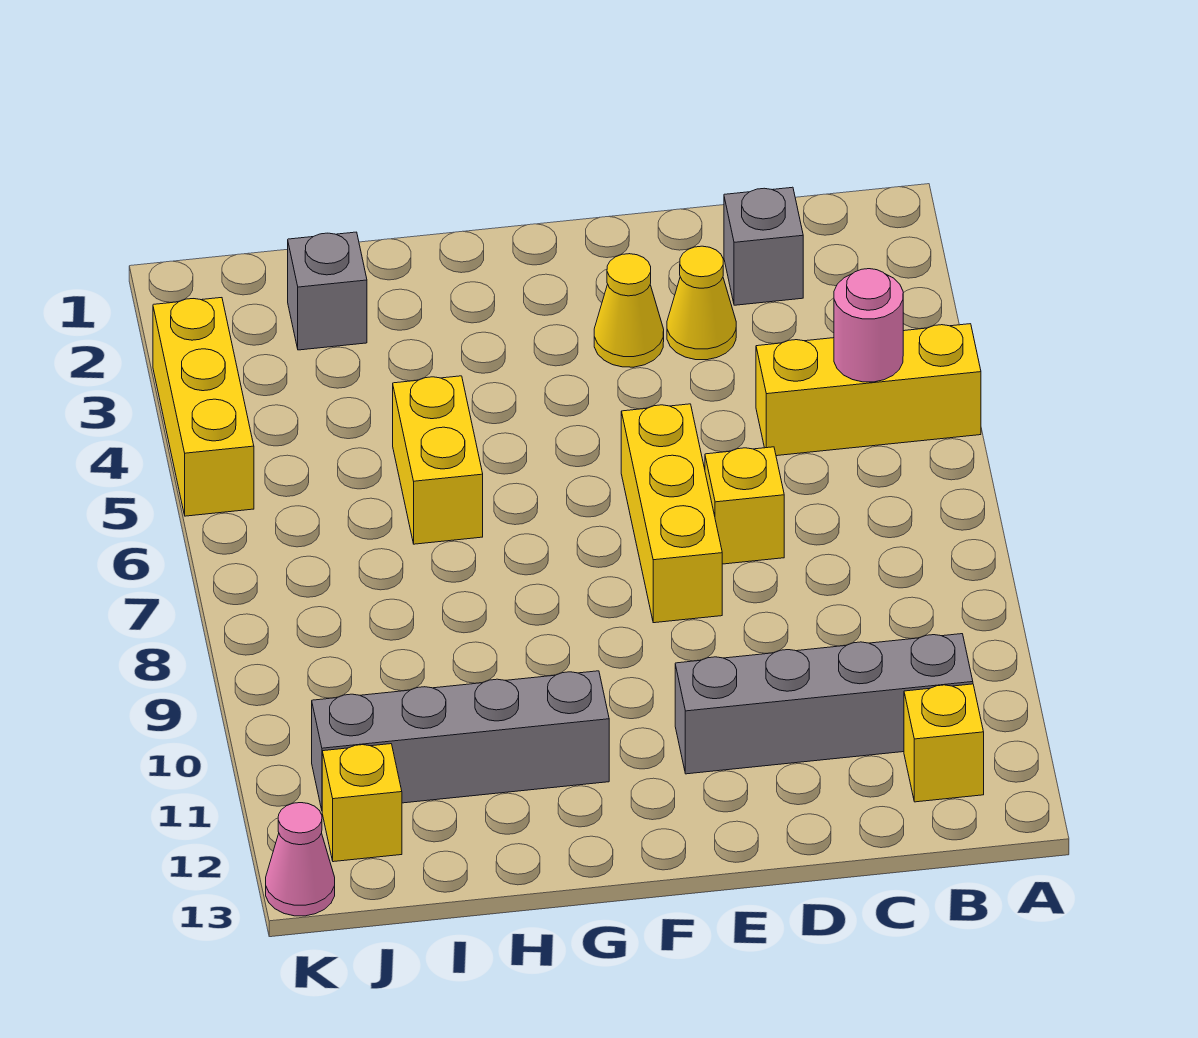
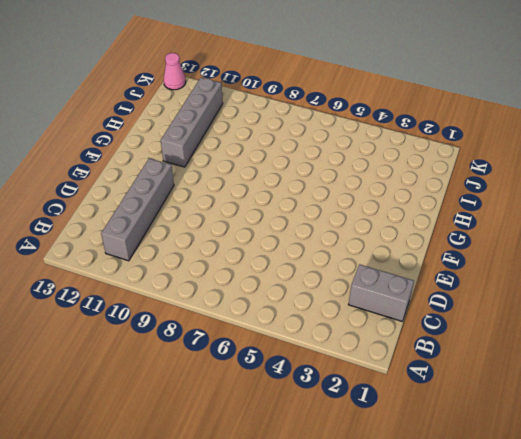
grey brick C1:C2 level 1 -> grey brick C2 level 1
none -> yellow brick A5:C5 level 1
none -> yellow brick B12 level 1
none -> yellow cone D3 level 1

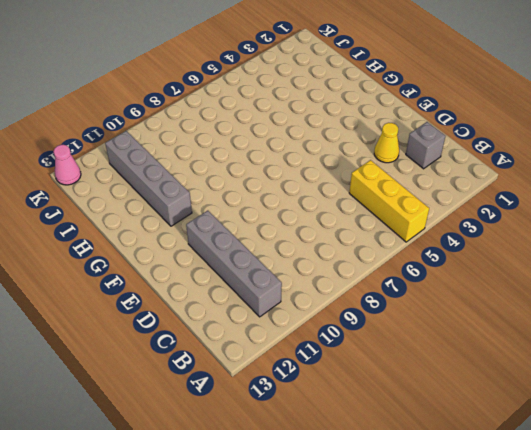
none -> yellow brick B12 level 1
none -> yellow brick D7 level 1
none -> yellow cone E3 level 1

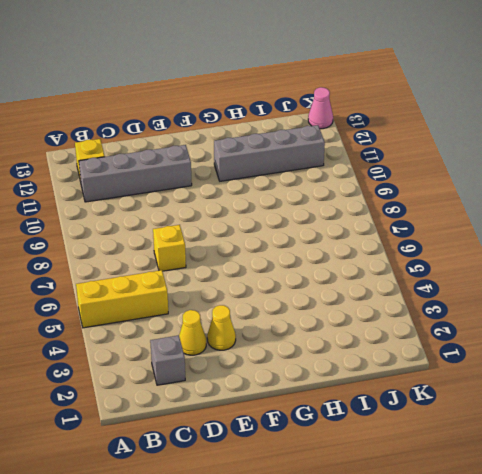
none -> yellow brick E6:E8 level 1
none -> yellow brick H5:H6 level 1
none -> grey brick I2 level 1

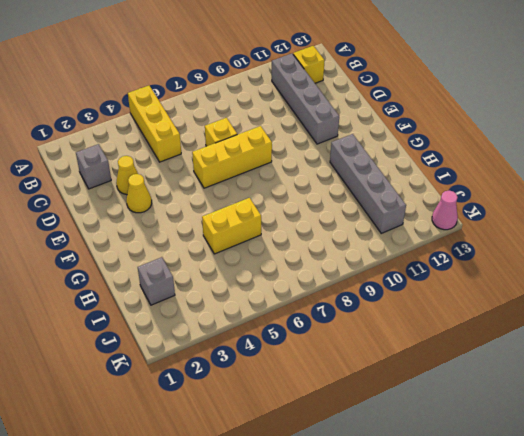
none -> yellow brick J12 level 1
none -> yellow brick K3:K5 level 1
none -> pink round brick B5 level 2

